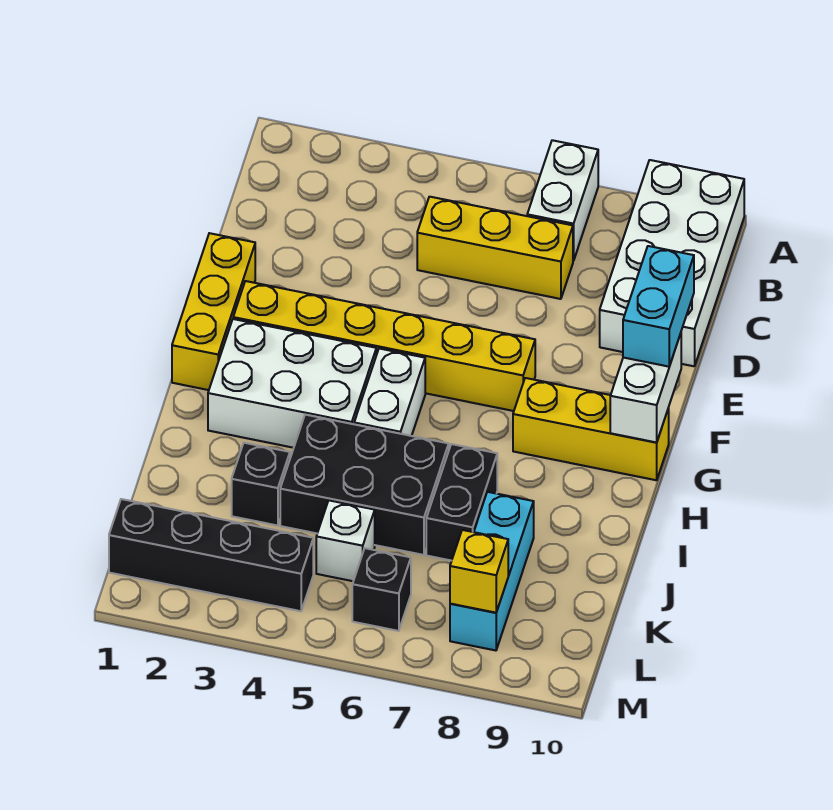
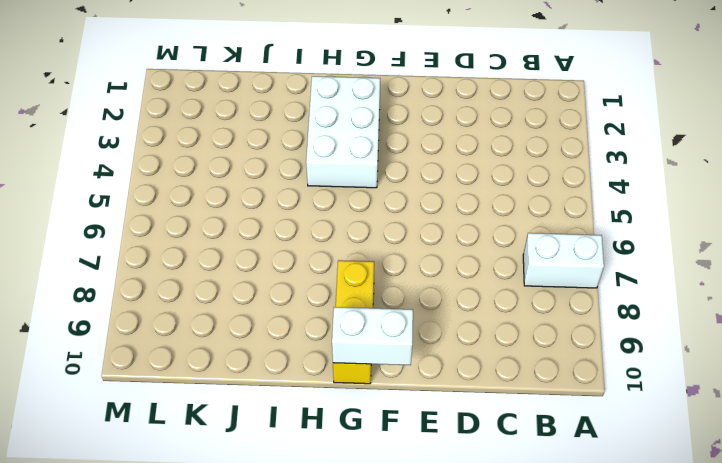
none -> white brick A9:D10 level 1
none -> yellow brick C5:C7 level 1
none -> yellow brick E1:G1 level 1

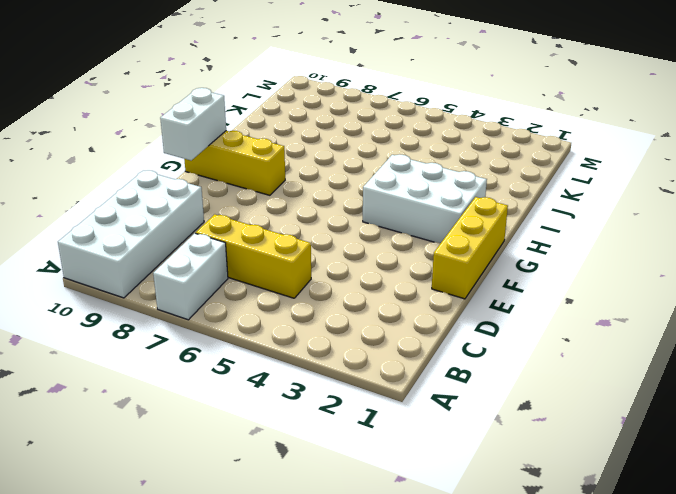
none -> yellow brick F2:F7 level 1
none -> white brick G5:H5 level 1
none -> black brick I4:J6 level 1

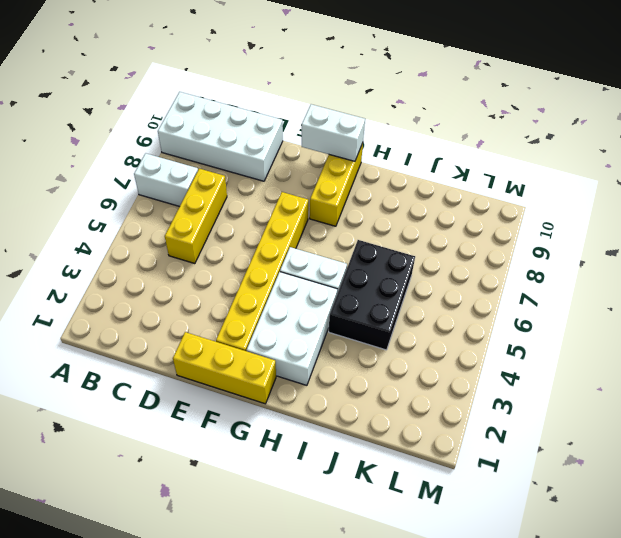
none -> black brick I7:J7 level 1
none -> black brick J3 level 1
none -> cyan brick J8:L8 level 1

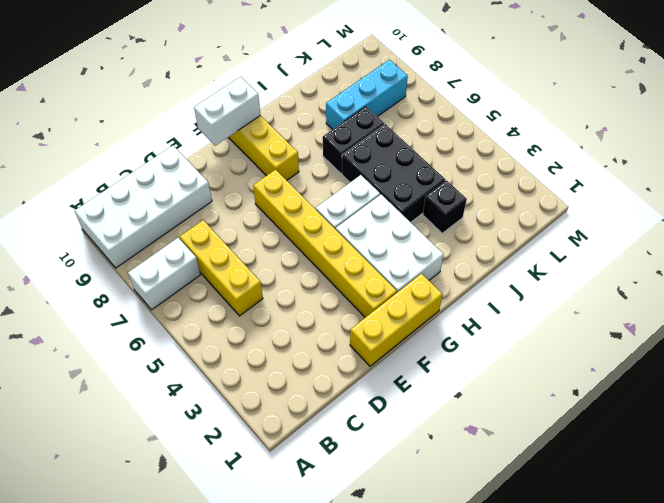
none -> white brick K5 level 1
none -> black brick L1:L4 level 1
none -> black brick L6 level 1

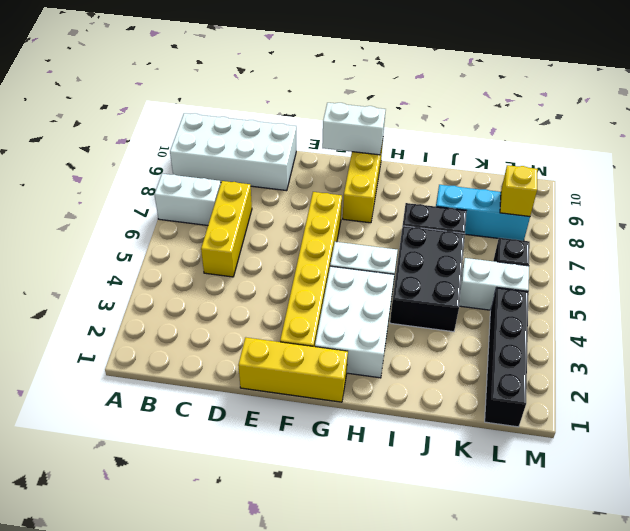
white brick K5:L5 level 1 -> white brick K5 level 1
none -> black brick J3 level 1
none -> cyan brick E10:F10 level 3

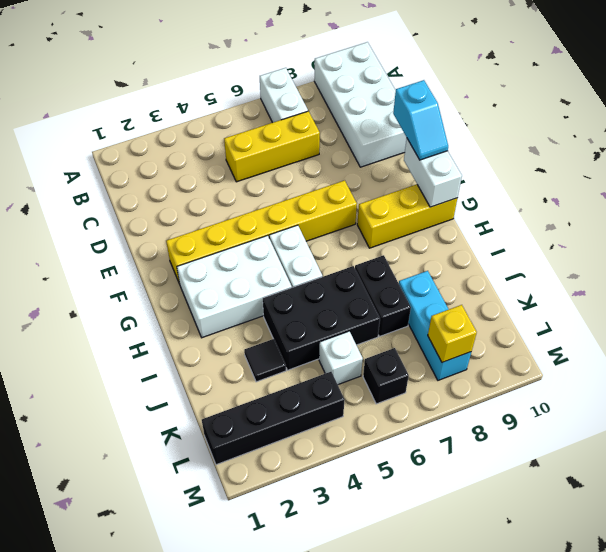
cyan slope E10:F10 level 3 top E -> cyan brick E10:F10 level 3
black tile J3 level 1 -> black brick J3 level 1
none -> yellow brick E1:G1 level 1

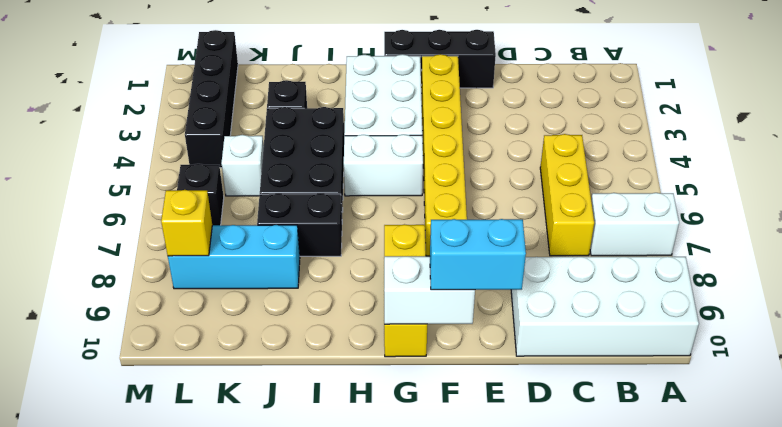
black brick E1:G1 level 1 -> yellow brick E1:G1 level 1

